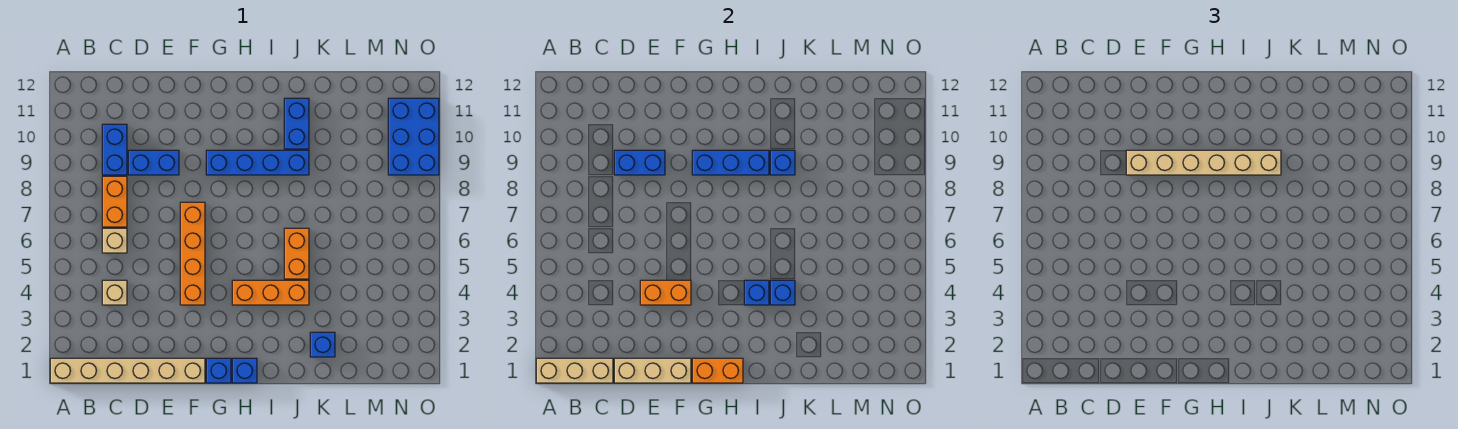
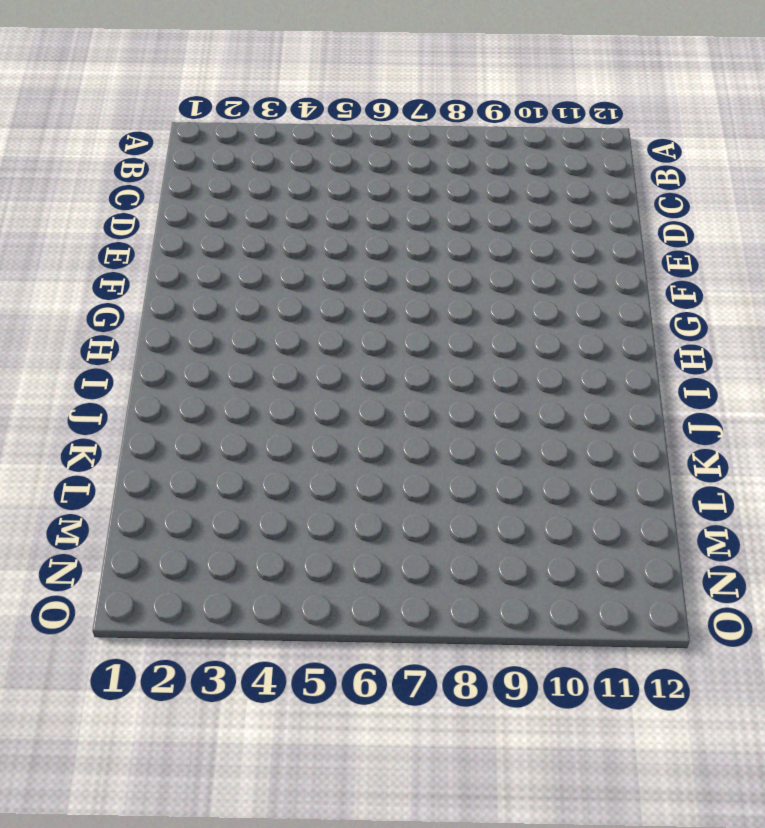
none -> tan brick A1:F1 level 1
none -> tan brick C4 level 1
none -> tan brick C6 level 1

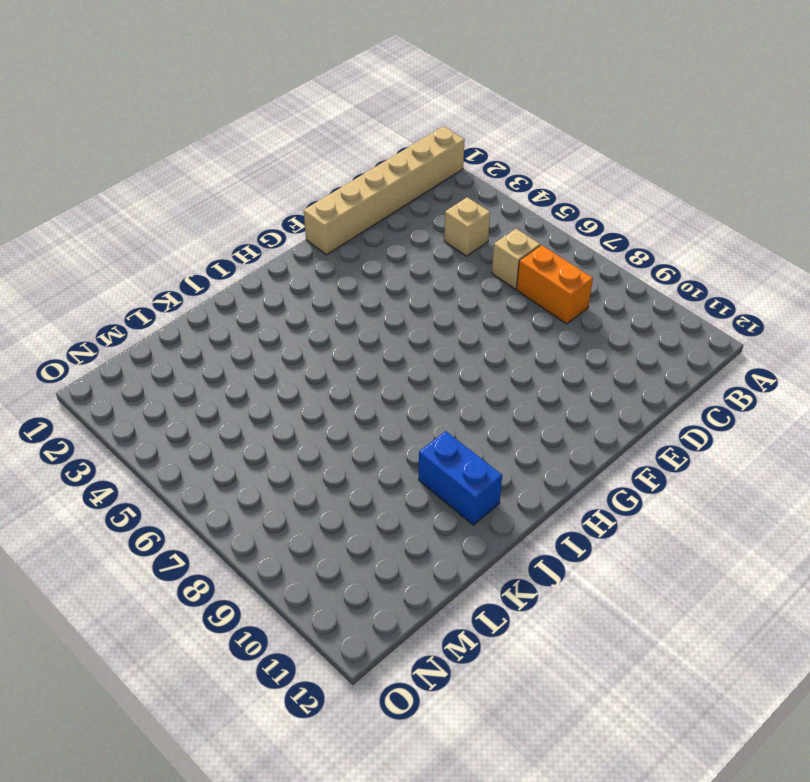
none -> blue brick C9:C10 level 1
none -> blue brick D9:E9 level 1
none -> orange brick F4:F7 level 1

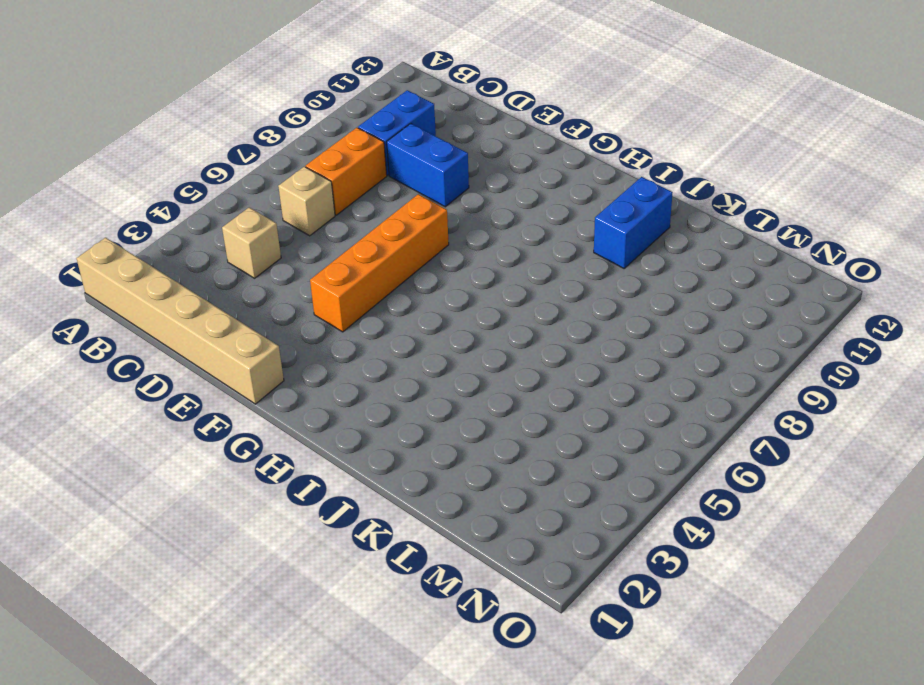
none -> blue brick G1 level 1
none -> blue brick G9:J9 level 1
none -> blue brick H1 level 1

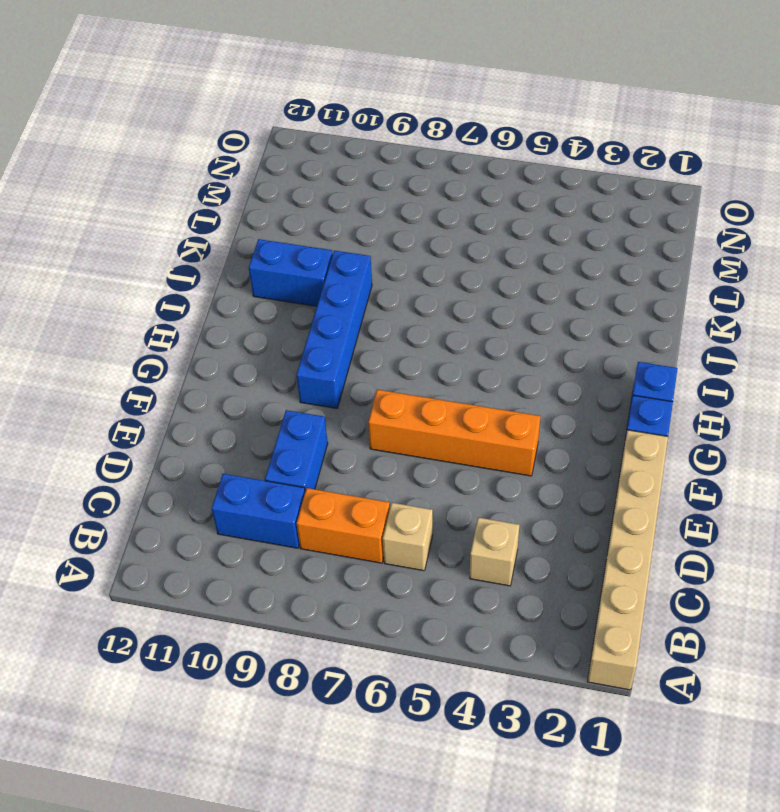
none -> orange brick H4:J4 level 1
none -> orange brick J5:J6 level 1
none -> blue brick K2 level 1

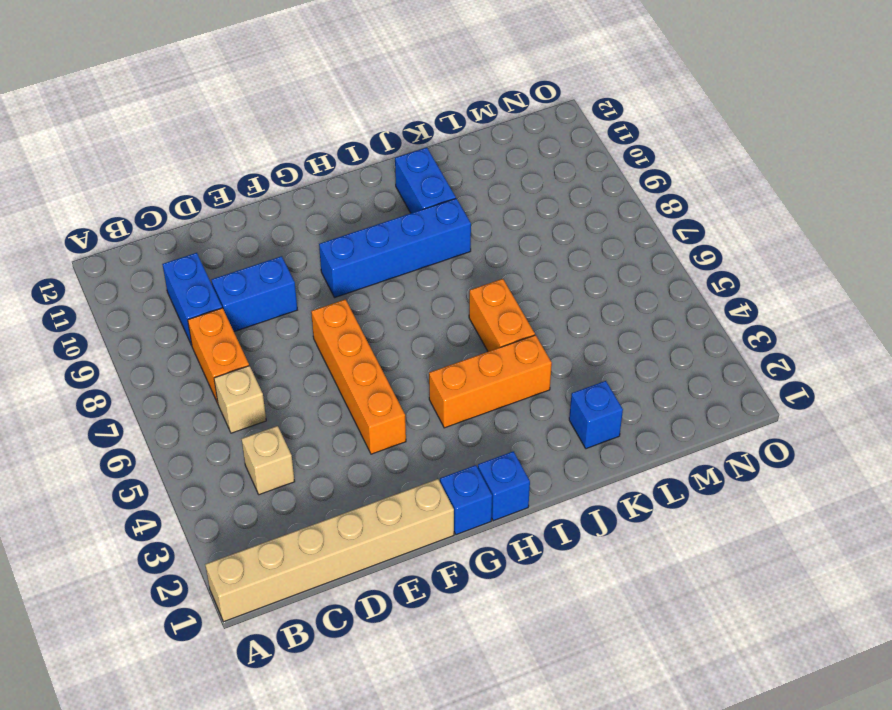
none -> blue brick N9:O11 level 1
none -> tan brick A1:C1 level 2
none -> tan brick D1:F1 level 2

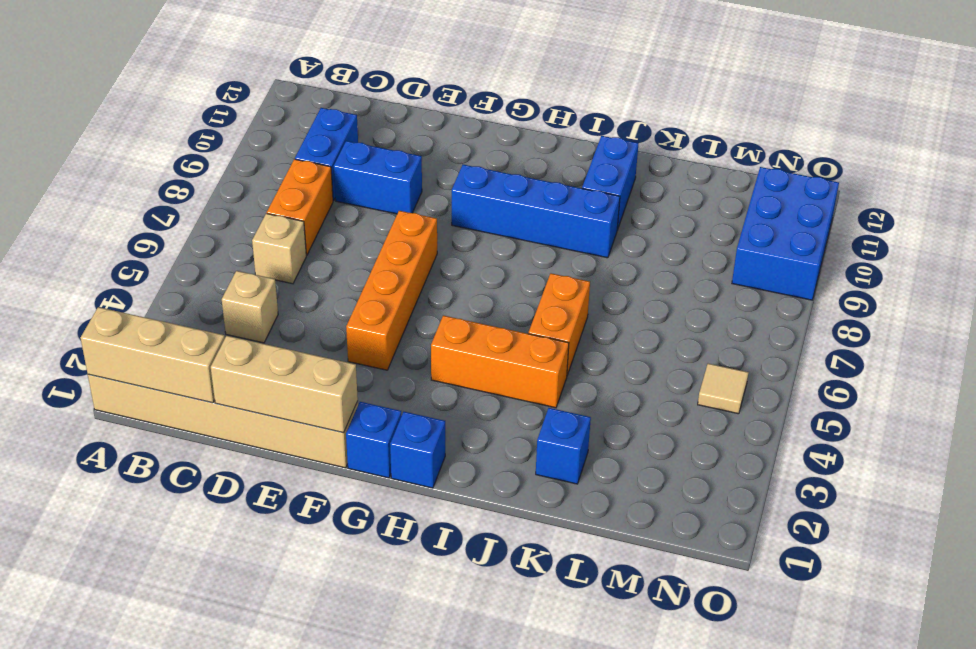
tan tile N5 level 1 -> none
none -> blue brick D9:E9 level 2
none -> orange brick E4:F4 level 2
none -> orange brick G1:H1 level 2

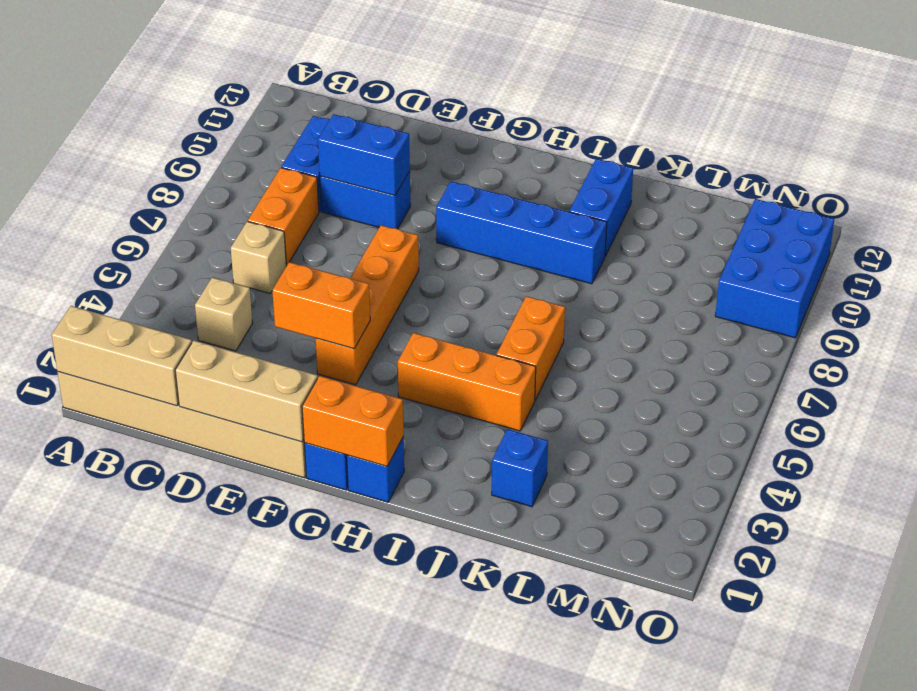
none -> blue brick G9:I9 level 2
none -> blue brick I4 level 2
none -> blue brick J4 level 2

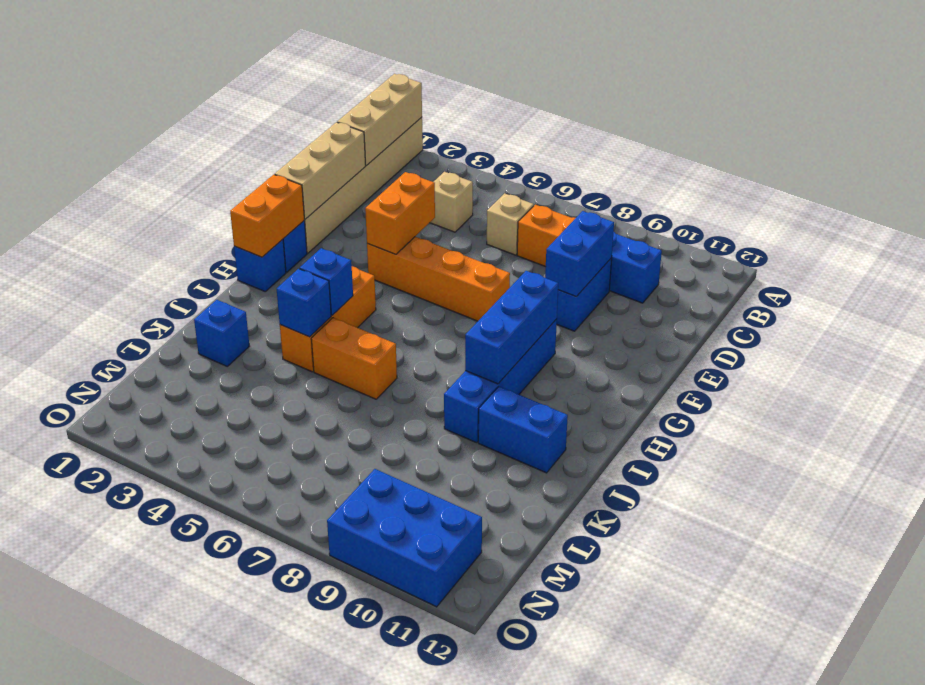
none -> blue brick J9 level 2
none -> tan brick E9:J9 level 3

